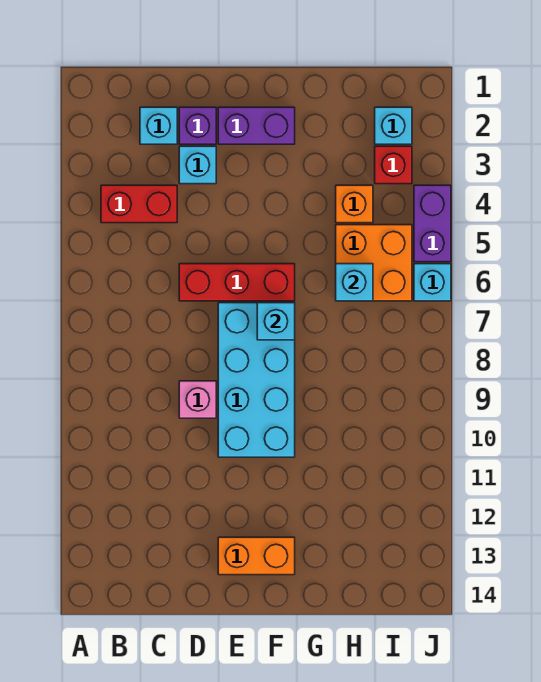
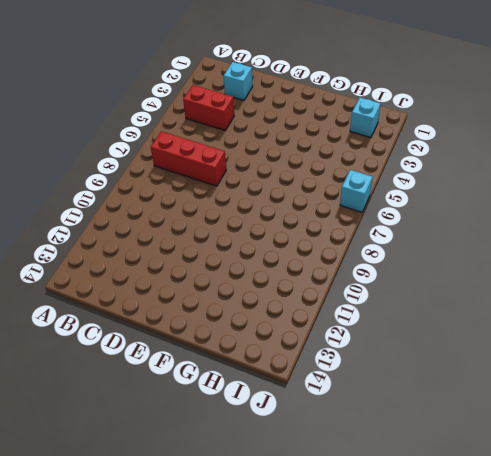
red brick B7:D7 level 1 -> red brick D6:F6 level 1
none -> purple brick D2 level 1
none -> cyan brick D3 level 1
none -> pink brick D9 level 1

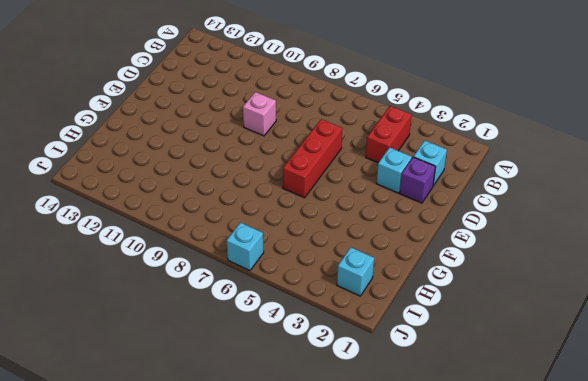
none -> purple brick E2:F2 level 1
none -> cyan brick E7:F10 level 1
none -> orange brick E13:F13 level 1

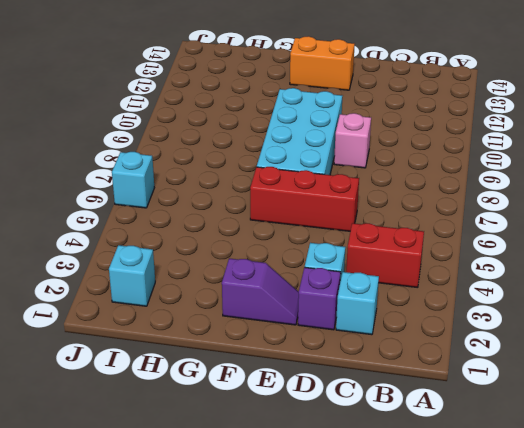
purple slope E2:F2 level 1 top F -> purple brick E2:F2 level 1
none -> orange brick H4 level 1
none -> orange brick H5:I6 level 1
none -> red brick I3 level 1

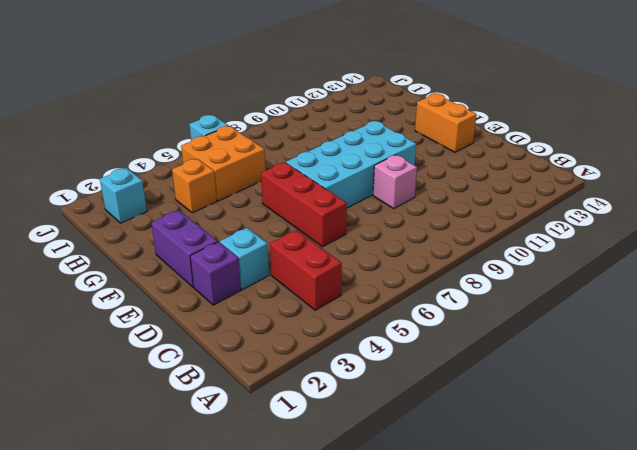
none -> cyan brick C2 level 1
none -> red brick I3 level 1
none -> purple brick J4:J5 level 1

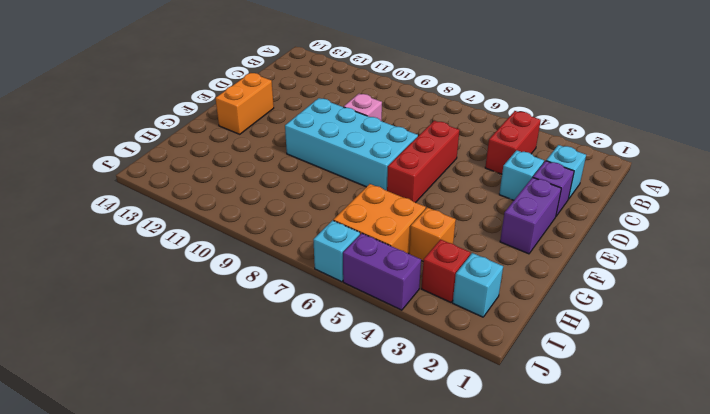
none -> cyan brick F7 level 2
none -> cyan brick H6 level 2

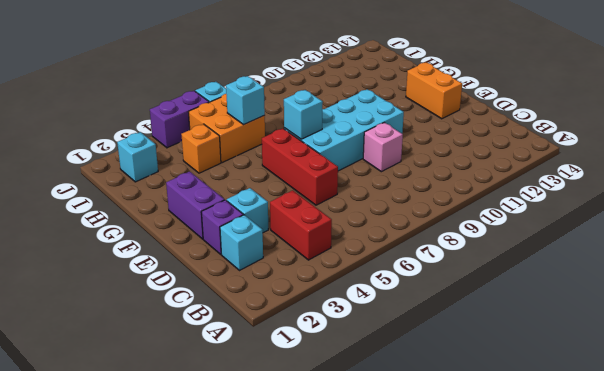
none -> red brick I3 level 1

